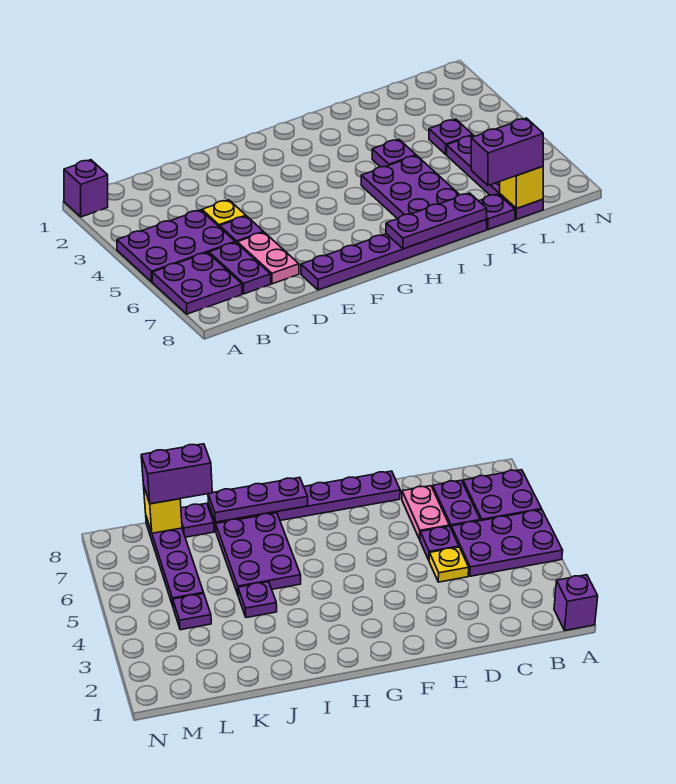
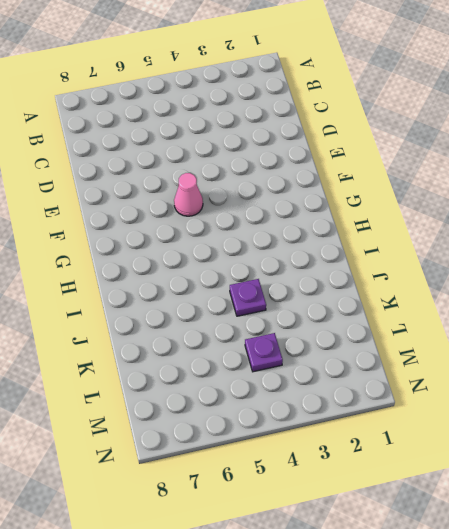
pink cone F5 level 1 -> none
none -> purple brick A1 level 1
none -> purple plate A4:C5 level 1
none -> purple plate A6:B7 level 1

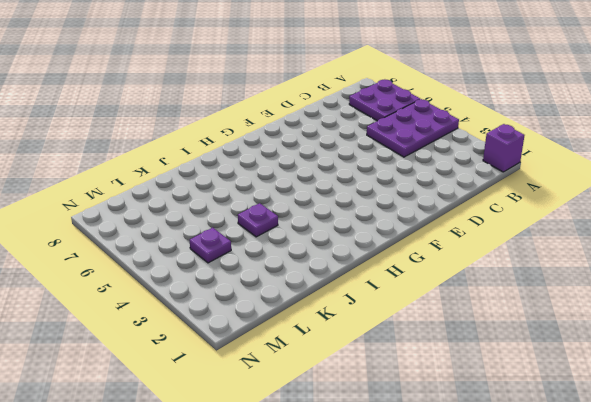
none -> purple plate C6:C7 level 1
none -> yellow plate D4 level 1
none -> purple plate D5 level 1

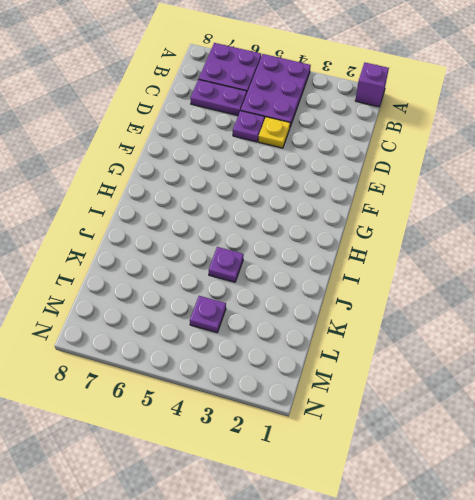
none -> pink plate D6:D7 level 1
none -> purple plate E8:J8 level 1
none -> purple plate I5:J7 level 1

